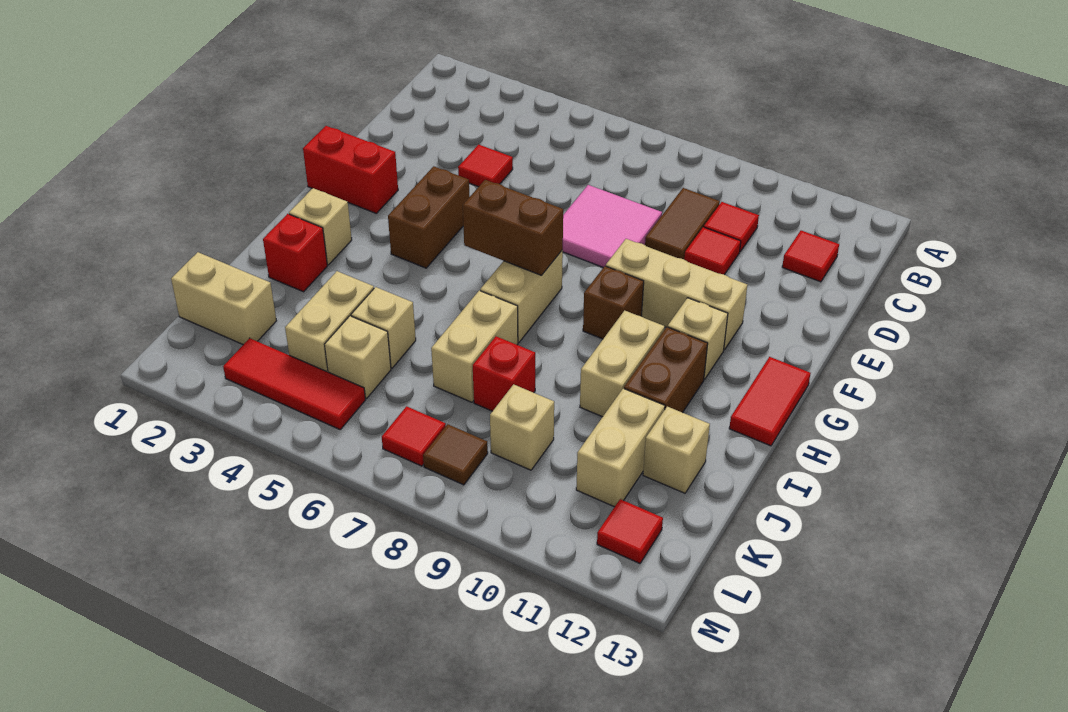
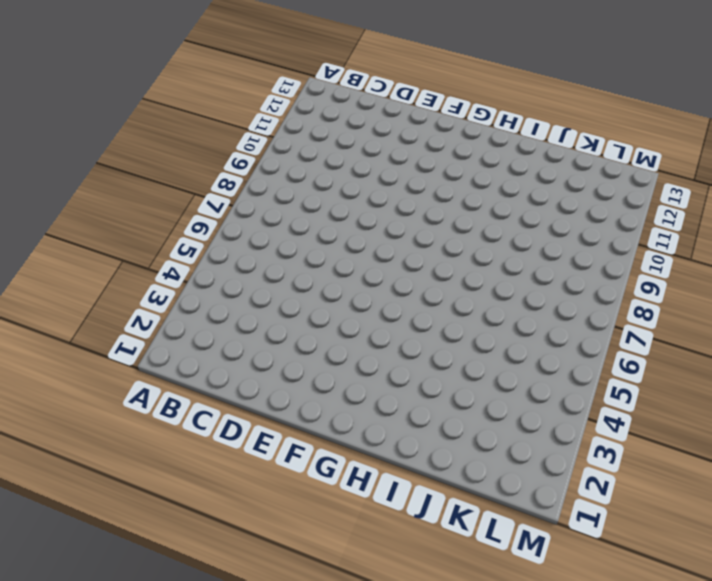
none -> brown tile C9:D9 level 1
none -> red tile C10 level 1
none -> red tile C12 level 1
none -> red tile D4 level 1

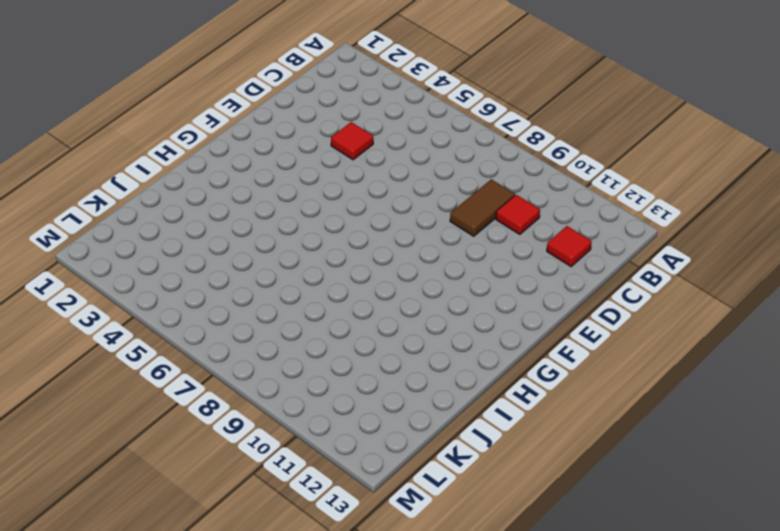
none -> pink tile D7:E8 level 1
none -> red tile D10 level 1
none -> red brick F1:F2 level 1
none -> brown brick F4:G4 level 1

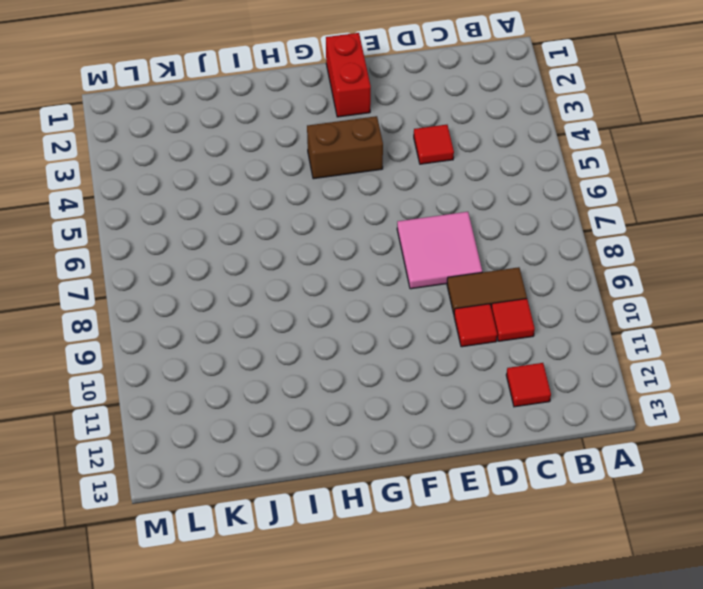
none -> tan brick F9:F11 level 1
none -> tan brick G7:H7 level 1
none -> brown brick G9 level 1
none -> tan brick G11 level 1

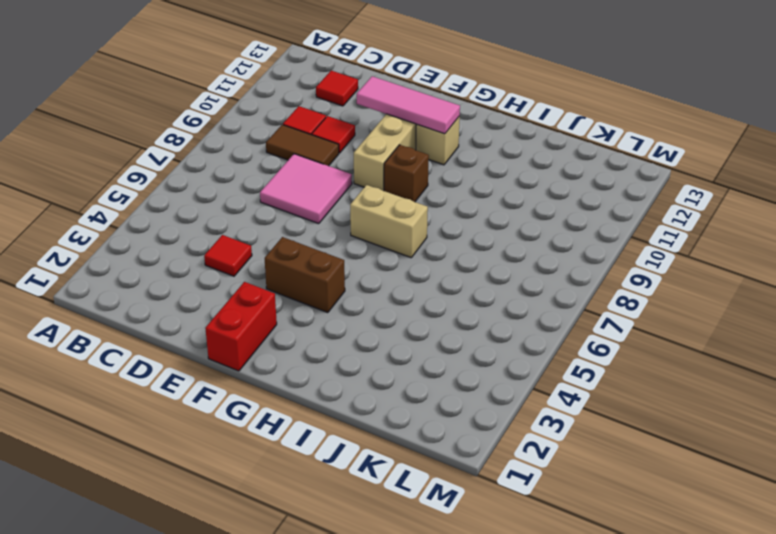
pink tile E11:G11 level 2 -> none
none -> red tile G13:H13 level 1
none -> tan brick H2 level 1
none -> tan brick H10:I10 level 1
none -> brown brick H11:I11 level 1

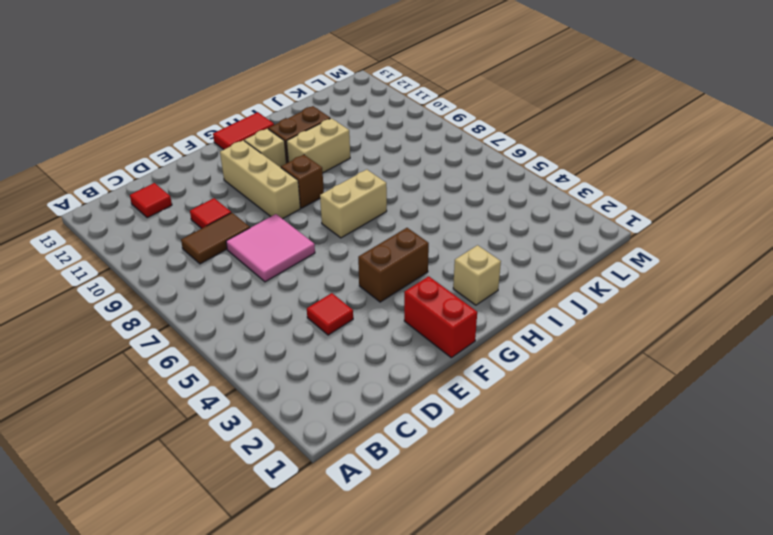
none -> red tile C10 level 1
none -> red brick I2 level 1
none -> tan brick I7:J7 level 1
none -> tan brick J4:K4 level 1

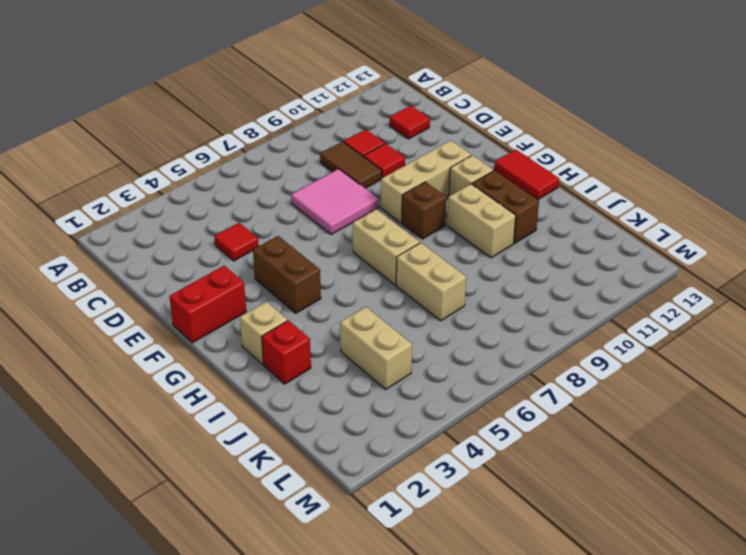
none -> tan brick J5 level 1
none -> red brick J8 level 1
none -> tan brick J11:K11 level 1
none -> tan brick J12 level 1

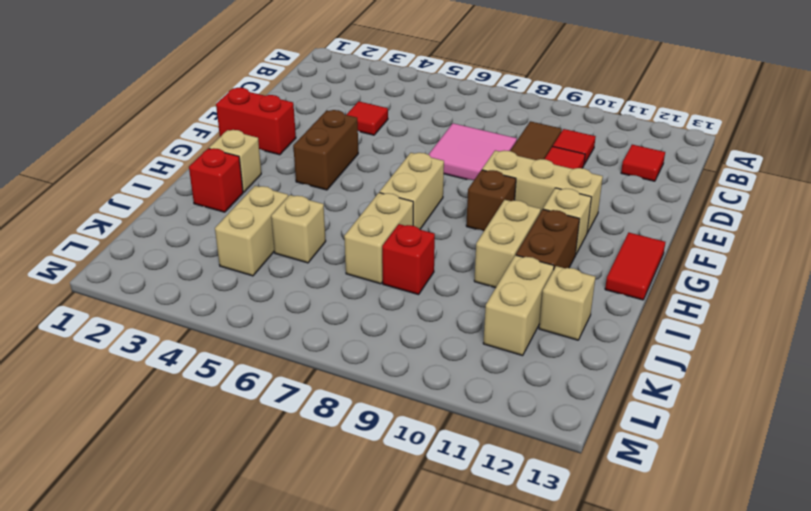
none -> tan brick K1:K2 level 1
none -> tan brick K5 level 1
none -> tan brick K9 level 1
none -> red tile L3:L5 level 1

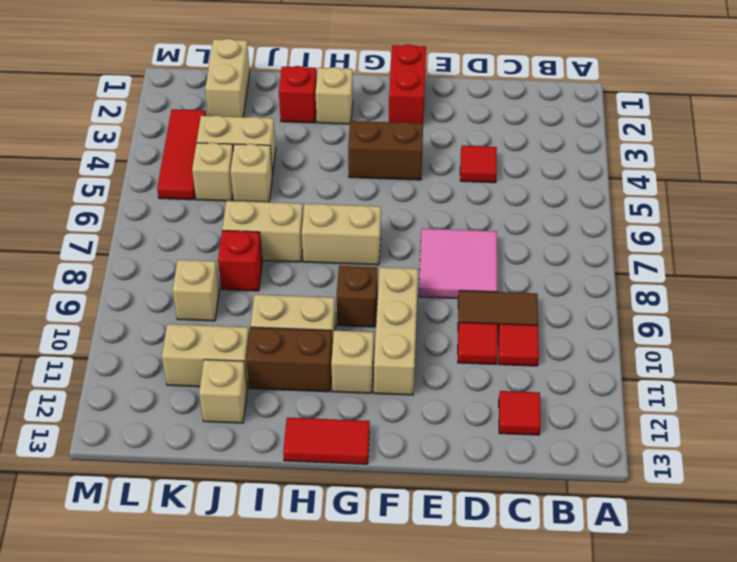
none -> red tile L7 level 1
none -> brown tile L8 level 1
none -> red tile L12 level 1
none -> brown brick G6:G7 level 2

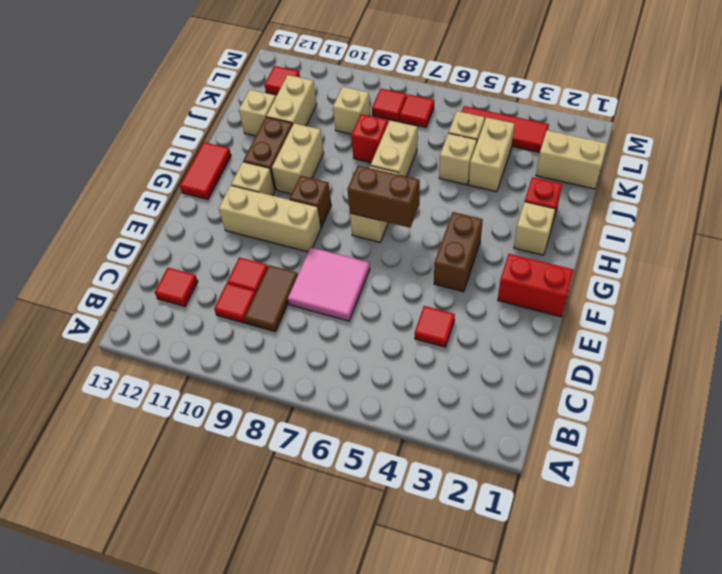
red tile L8 level 1 -> brown tile L8 level 1

